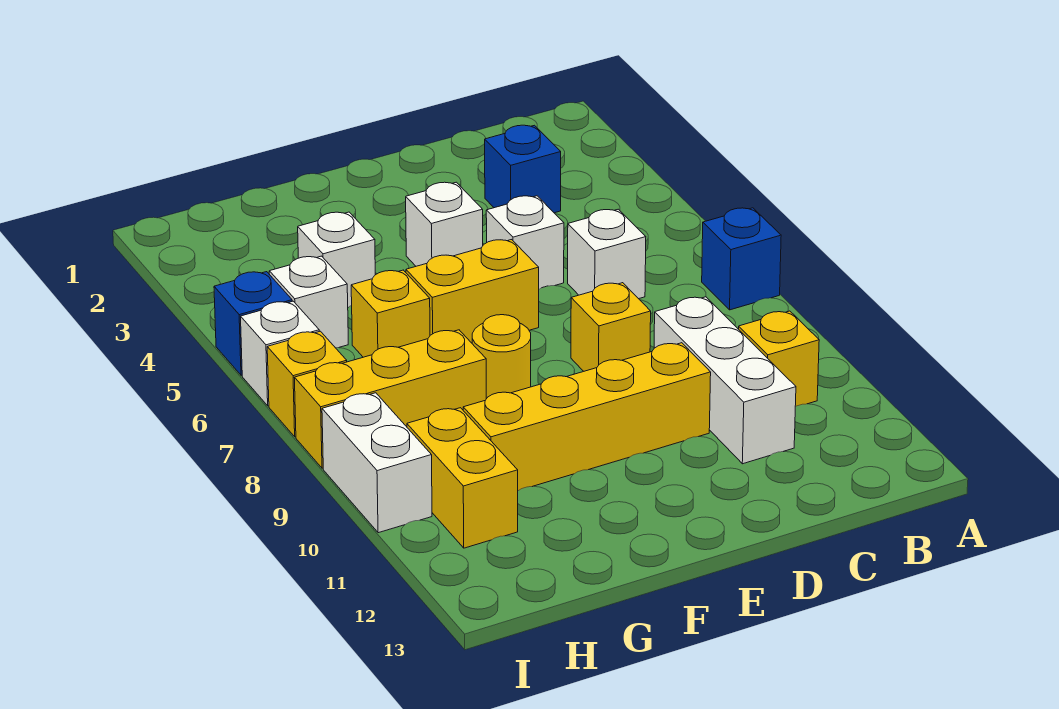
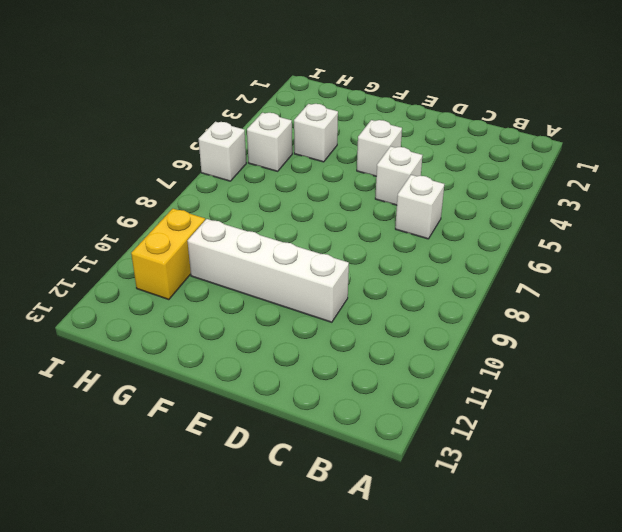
white brick D10:G10 level 1 -> yellow brick D10:G10 level 1
none -> blue brick A7 level 1
none -> yellow brick B10 level 1
none -> blue brick C3 level 1

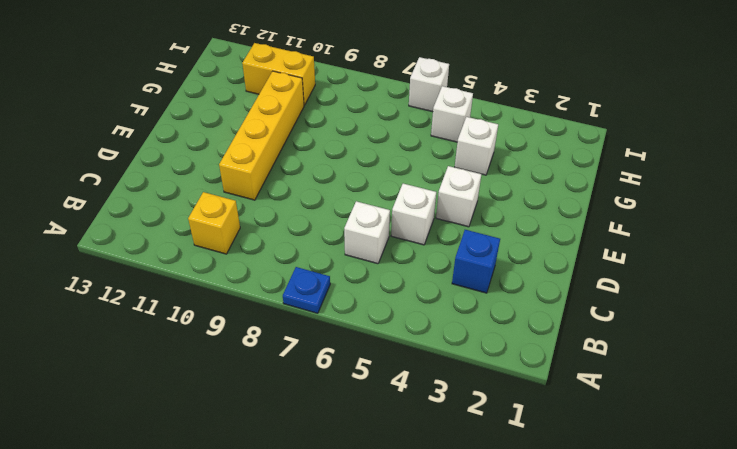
blue plate A7 level 1 -> blue brick A7 level 1
none -> white brick C9:C11 level 1
none -> yellow brick D8 level 1
none -> yellow brick E6:F6 level 1

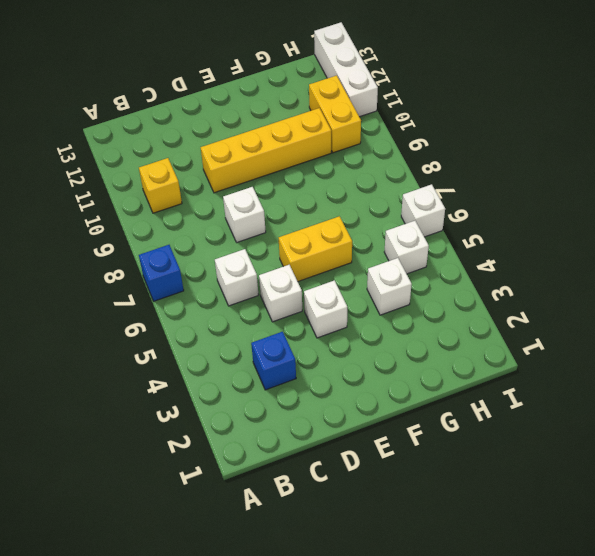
white brick D8 level 1 -> yellow brick D8 level 1
white brick I11:I13 level 1 -> white brick C9:C11 level 1
none -> yellow round brick F8 level 1
none -> yellow brick G6 level 1
none -> yellow brick G8:I8 level 1

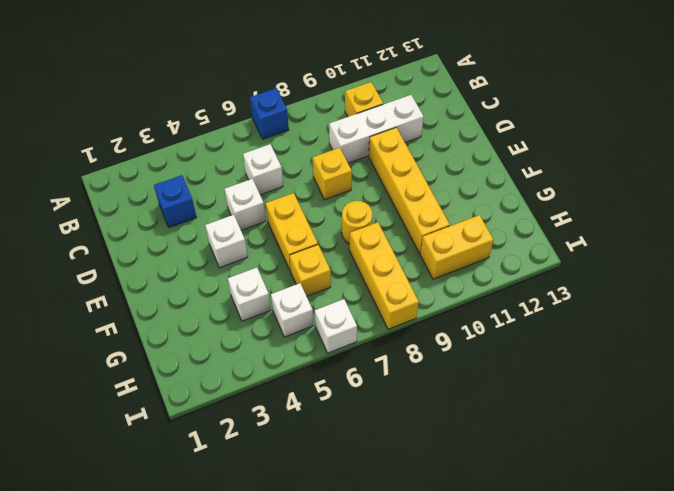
none -> blue brick I5 level 1
none -> yellow brick I7 level 1
none -> white brick I9:I10 level 1

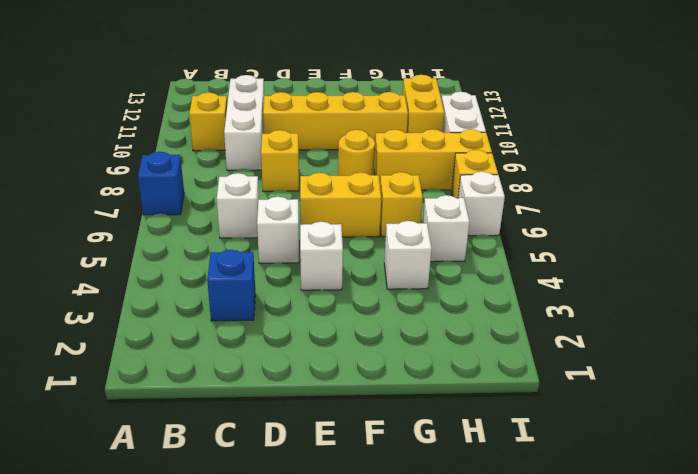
none -> blue brick I5 level 1

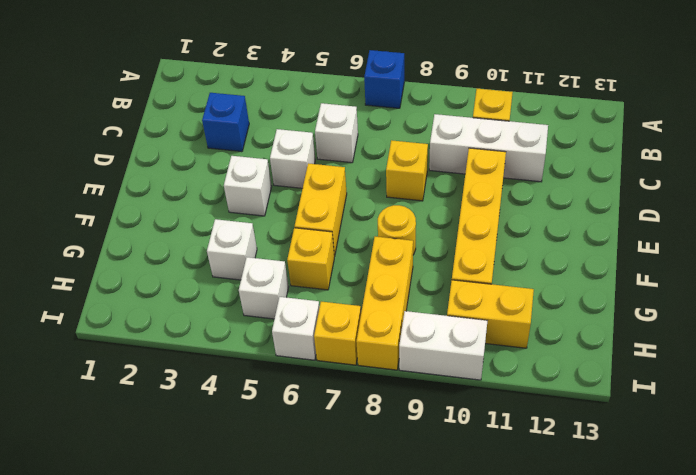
none -> blue brick I5 level 1

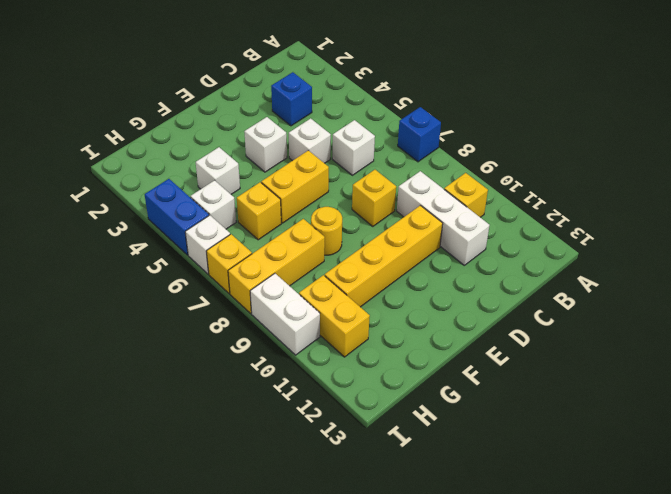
blue brick I4:I5 level 1 -> blue brick I5 level 1

